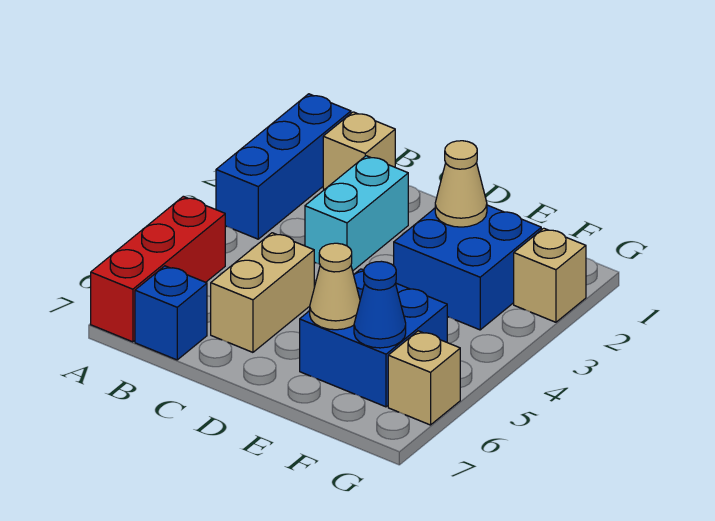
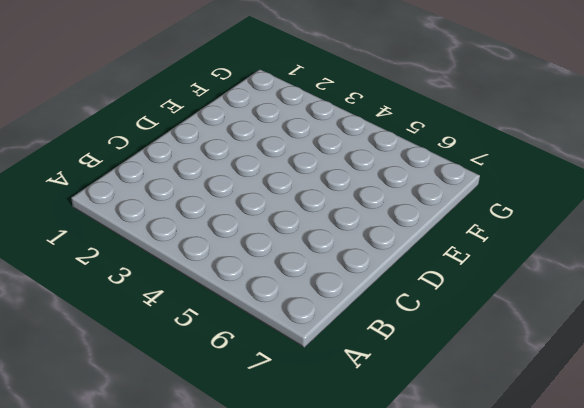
none -> blue brick A1:A3 level 1
none -> red brick A5:A7 level 1
none -> tan brick B1 level 1

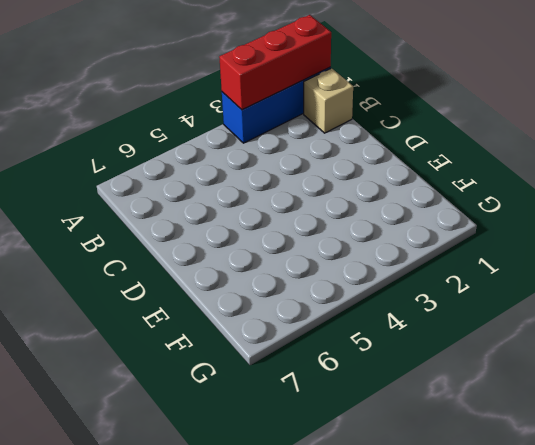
red brick A1:A3 level 2 -> red brick A5:A7 level 1
none -> blue brick B7 level 1
none -> cyan brick C2:C3 level 1
none -> tan brick C5:C6 level 1

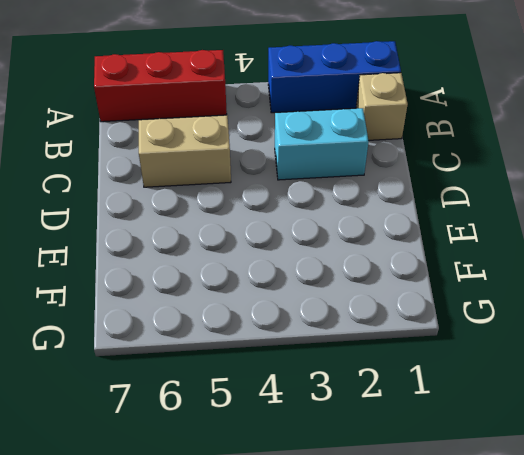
none -> blue brick B7 level 1
none -> blue brick E2:F3 level 1
none -> blue brick E5:F6 level 1

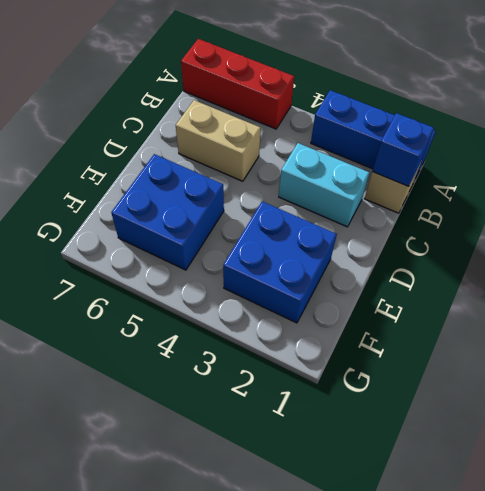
blue brick B1 level 2 -> blue brick B7 level 1
none -> tan brick G2 level 1
none -> tan brick G6 level 1
none -> tan cone E2 level 2

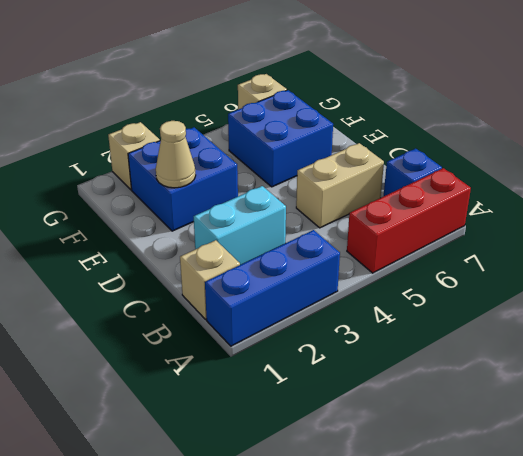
none -> tan cone E6 level 2
none -> blue cone F6 level 2

